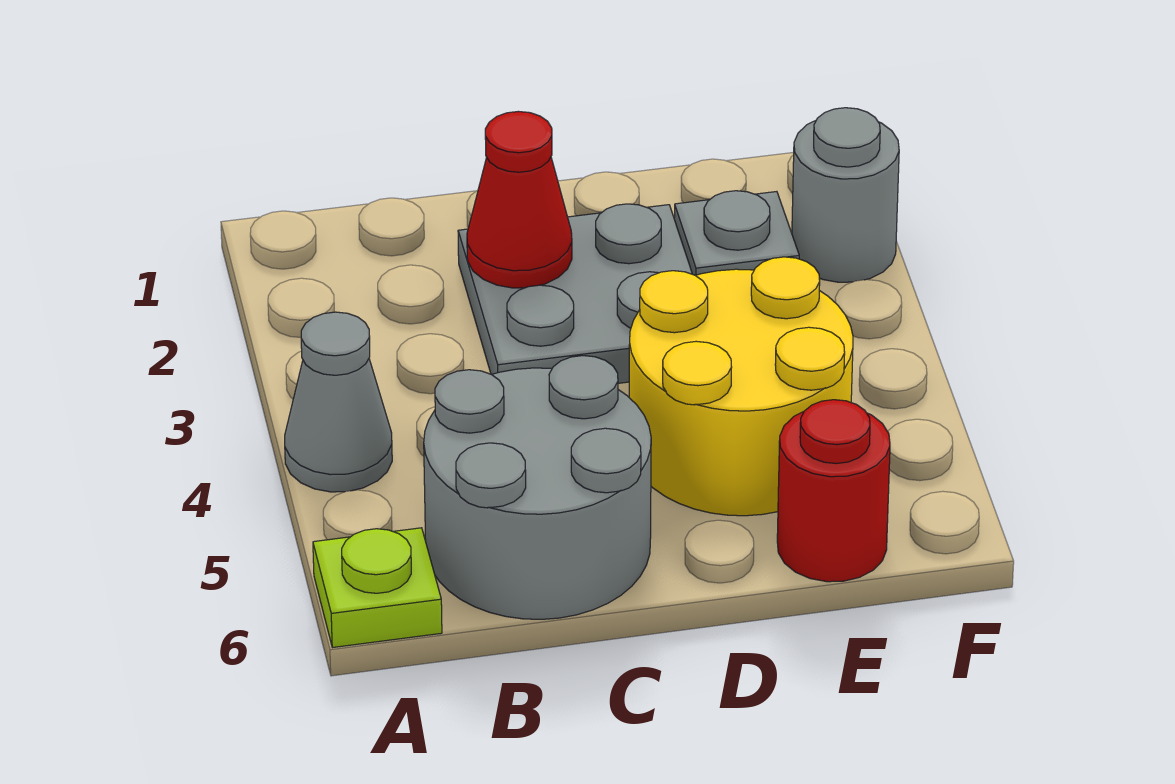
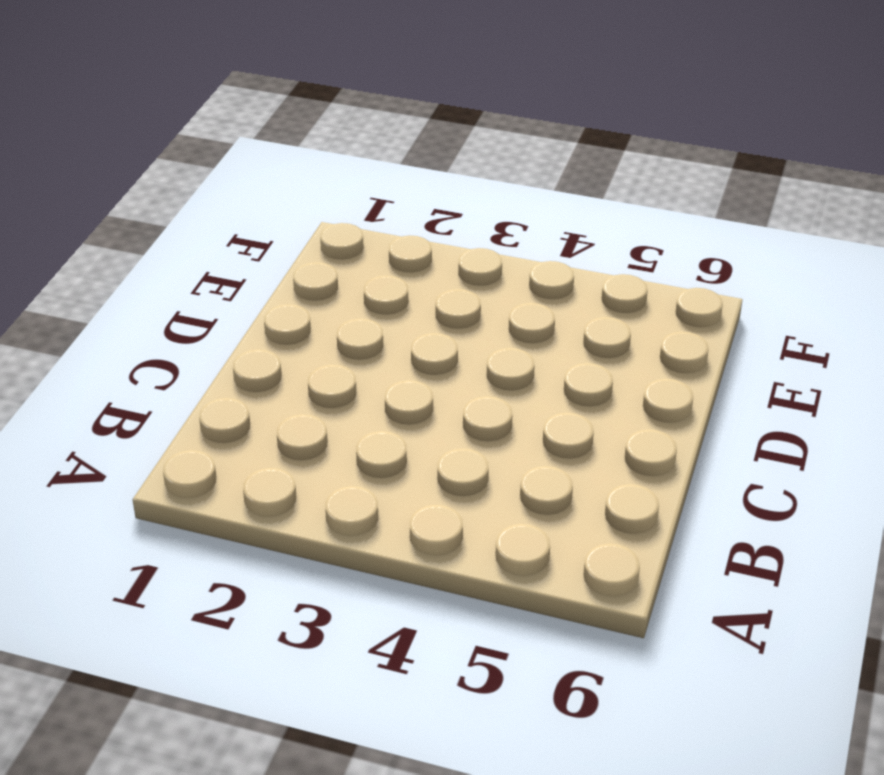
none -> grey cone A4 level 1
none -> lime plate A6 level 1

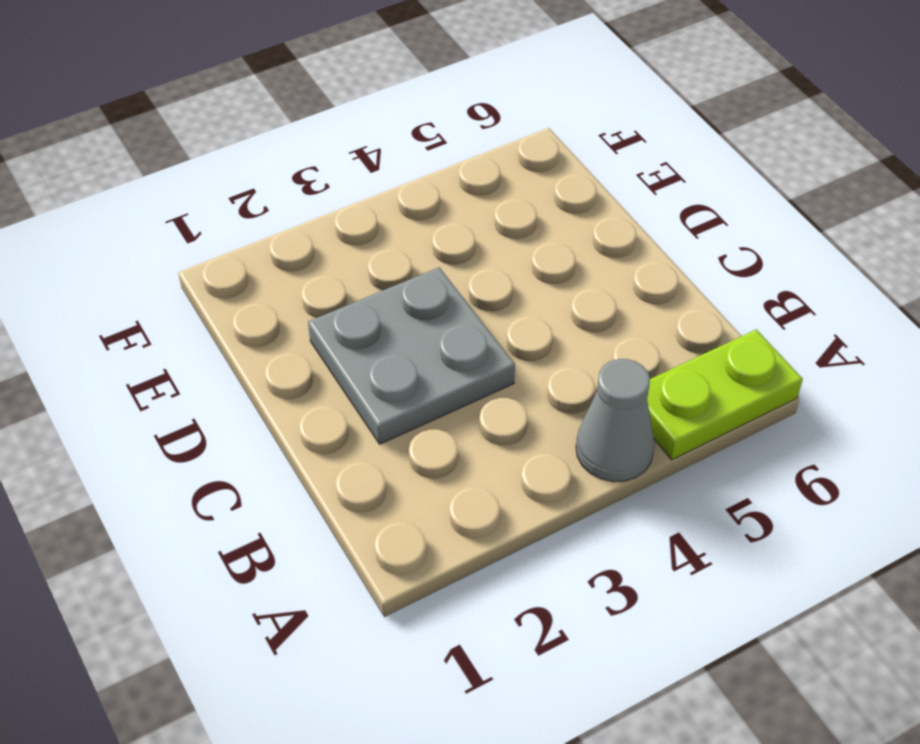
lime plate A5:A6 level 1 -> lime plate A6 level 1
none -> grey round brick B5:C6 level 1
none -> yellow round brick D4:E5 level 1

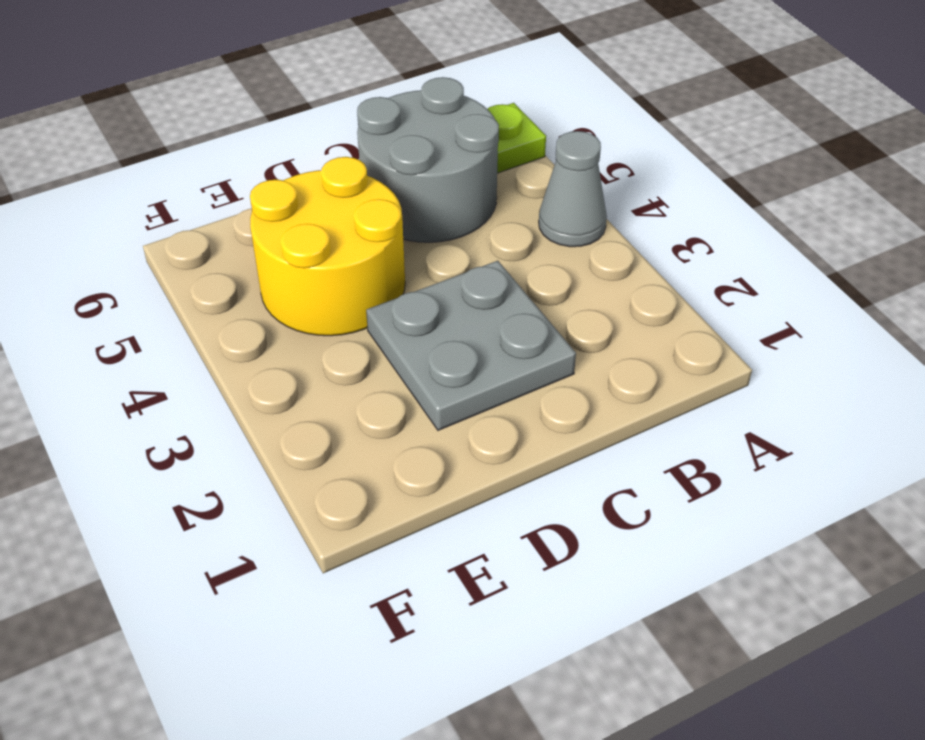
none -> grey plate E2 level 1
none -> red round brick E6 level 1

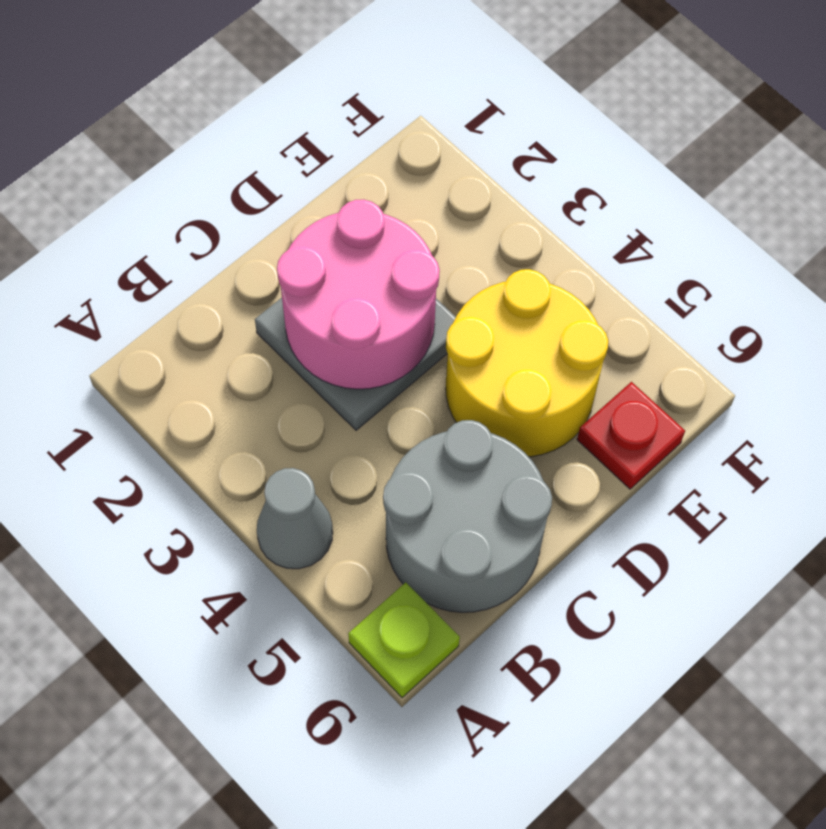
pink round brick C2:D3 level 2 -> red cone C2 level 2
red plate E6 level 1 -> red round brick E6 level 1
none -> grey plate E2 level 1
none -> grey round brick F2 level 1

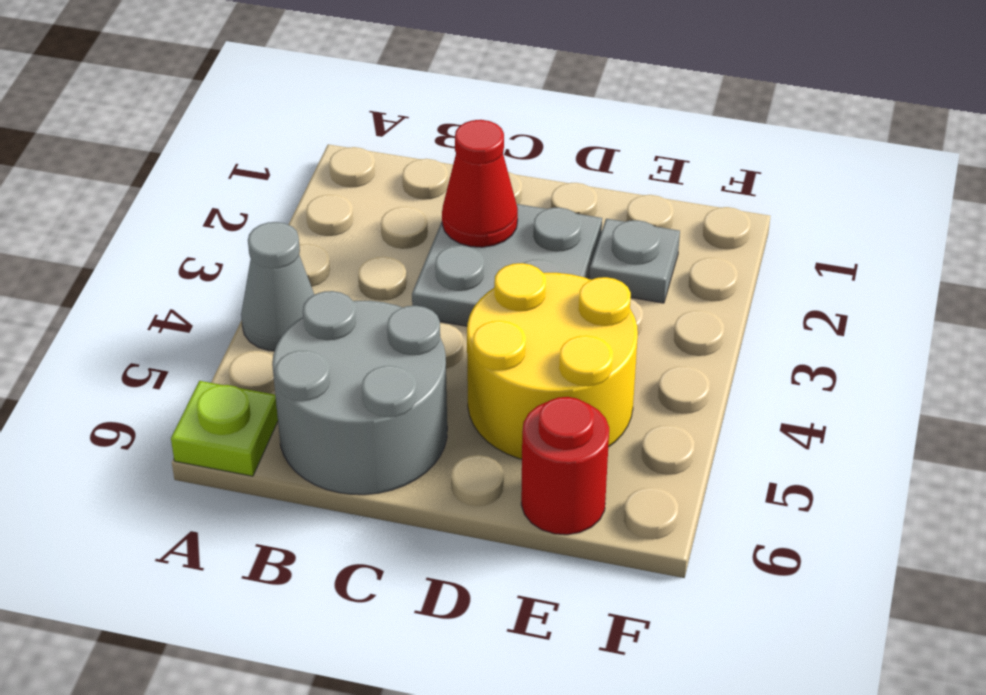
none -> grey round brick F2 level 1

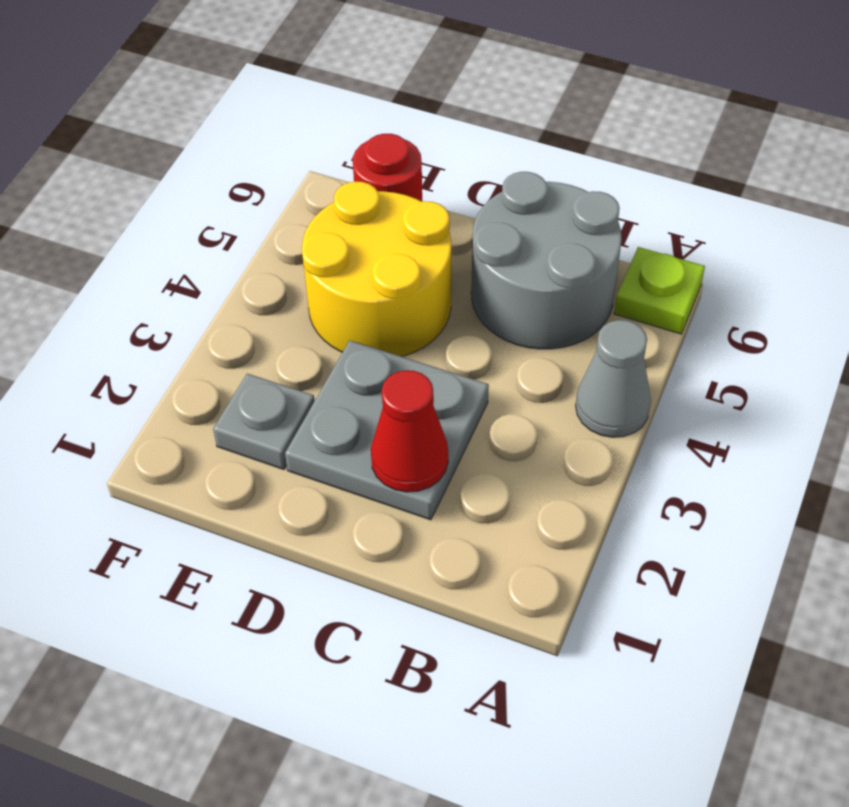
none -> grey round brick F2 level 1

